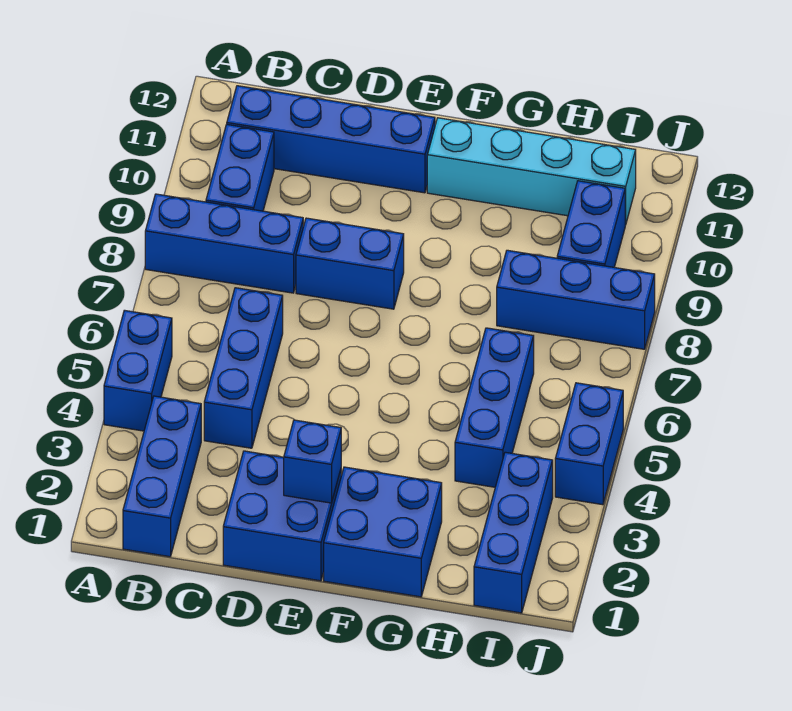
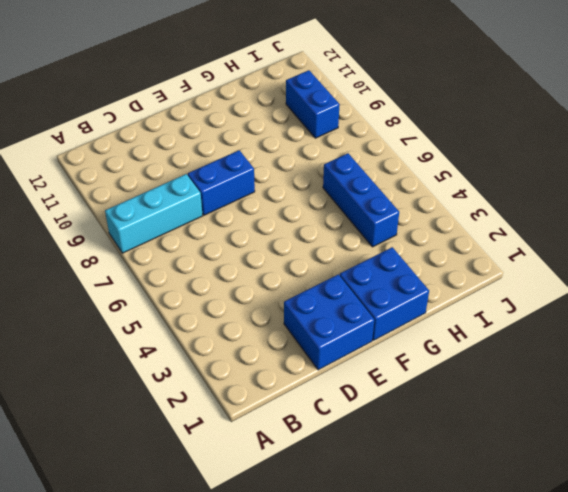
cyan brick A8:C8 level 1 -> blue brick A8:C8 level 1
none -> blue brick A4:A5 level 1
none -> blue brick B1:B3 level 1
none -> blue brick B9:B10 level 1

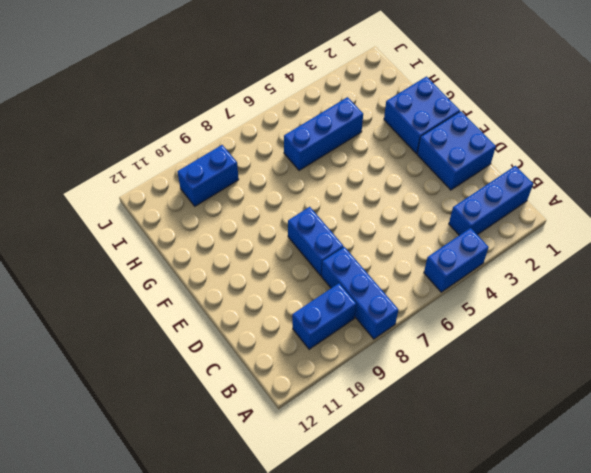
none -> blue brick B11:E11 level 1
none -> blue brick C4:C6 level 1
none -> cyan brick F11:I11 level 1

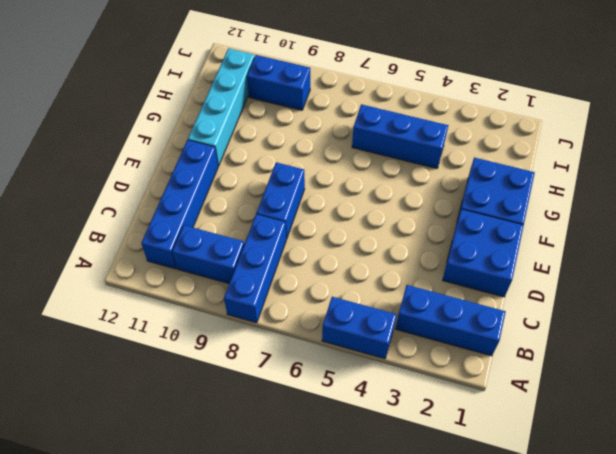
none -> blue brick C4:C6 level 1
none -> blue brick H8:J8 level 1
none -> blue brick I1:I3 level 1

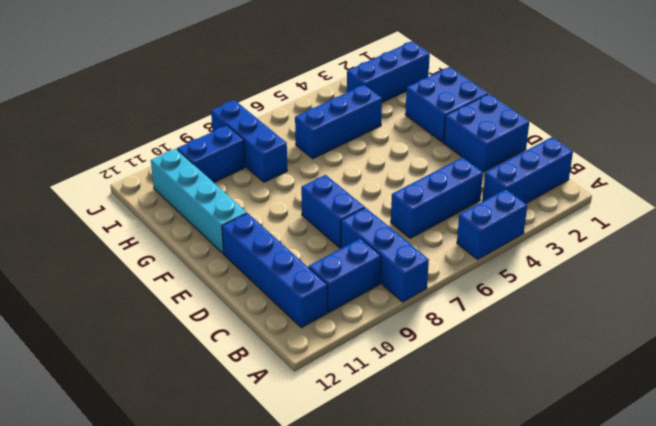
none -> blue brick J4:J5 level 1
none -> blue brick E2 level 2

